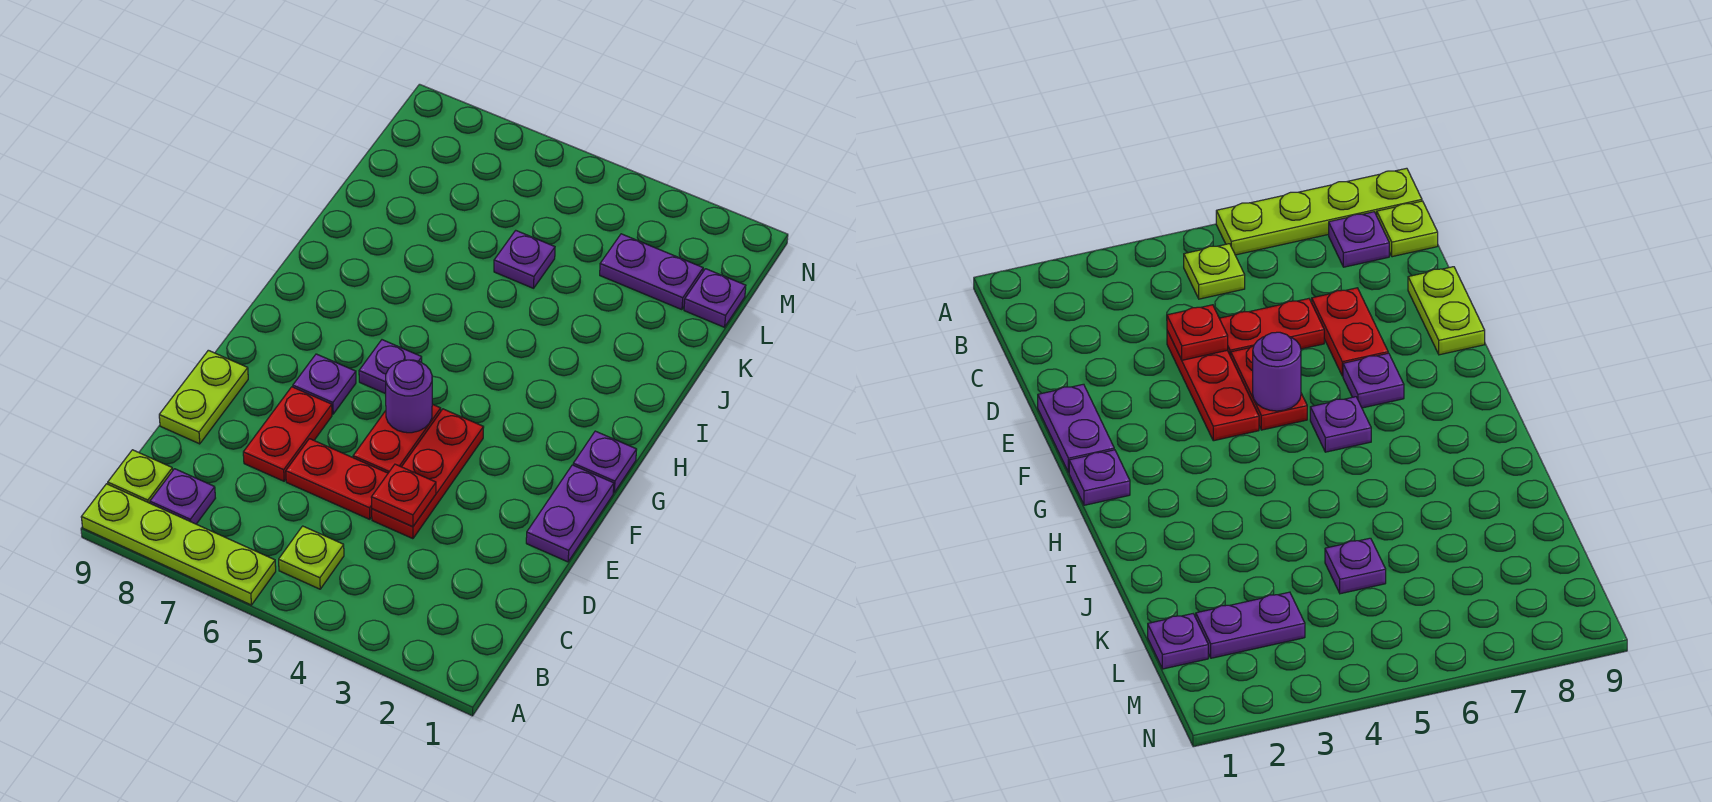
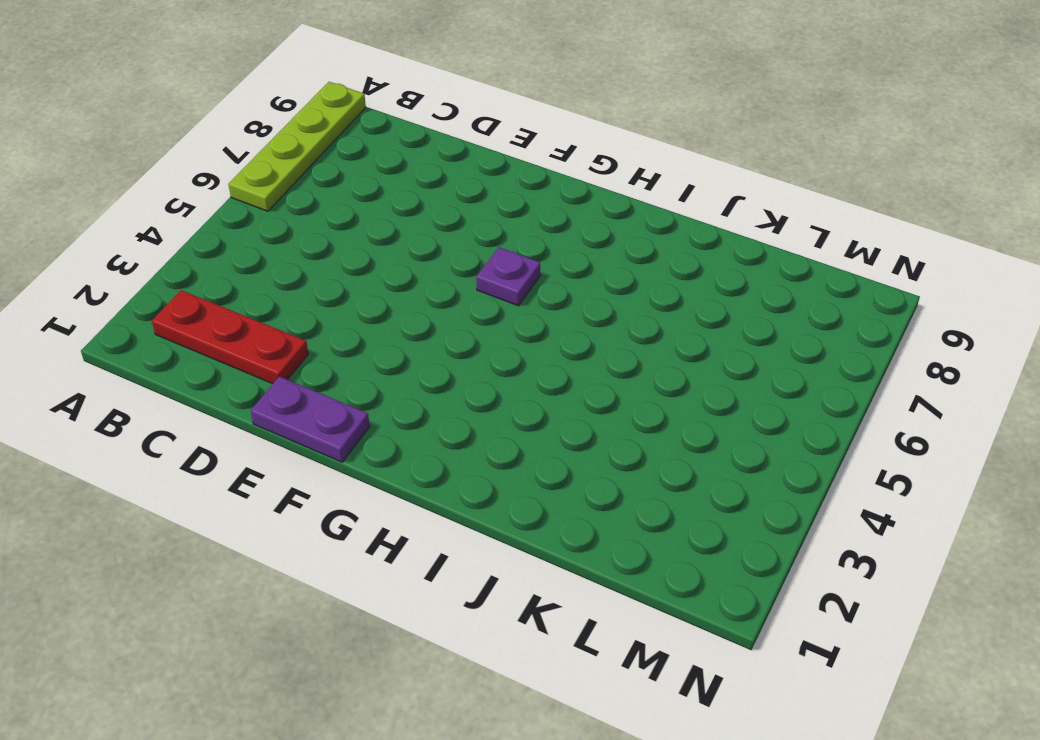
red plate B2:D2 level 1 -> red plate D4:F4 level 1
none -> lime plate B5 level 1
none -> purple plate B8 level 1
none -> lime plate B9 level 1

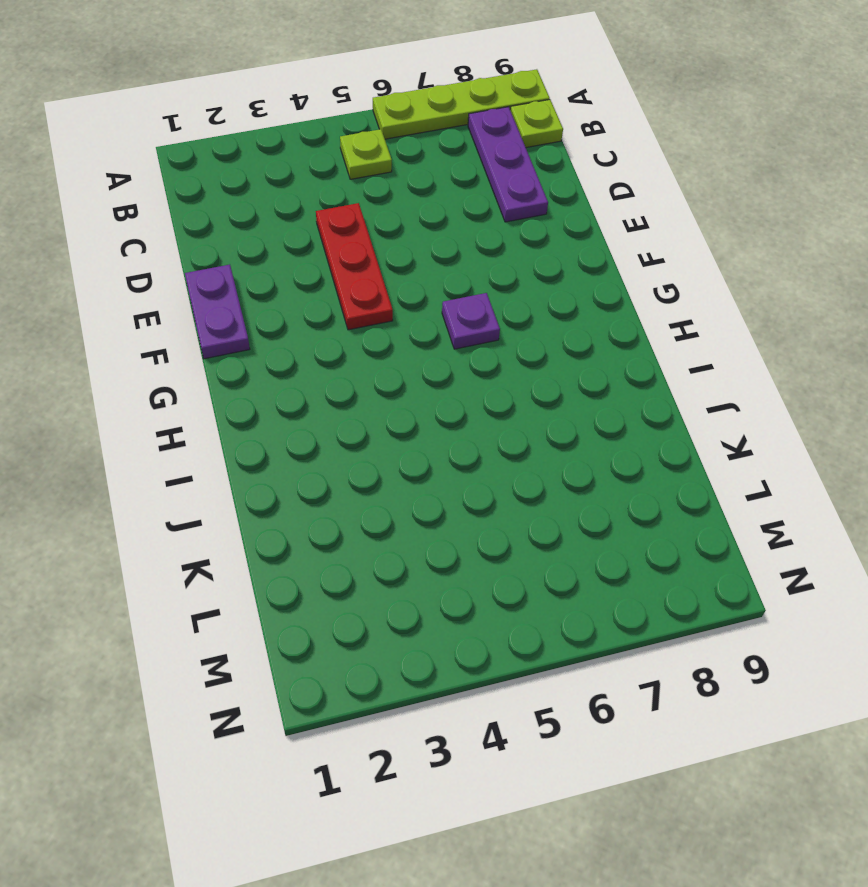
purple plate B8:D8 level 1 -> purple plate B8 level 1
none -> red plate D5:D6 level 1
none -> red plate D7:E7 level 1
none -> lime plate D9:E9 level 1

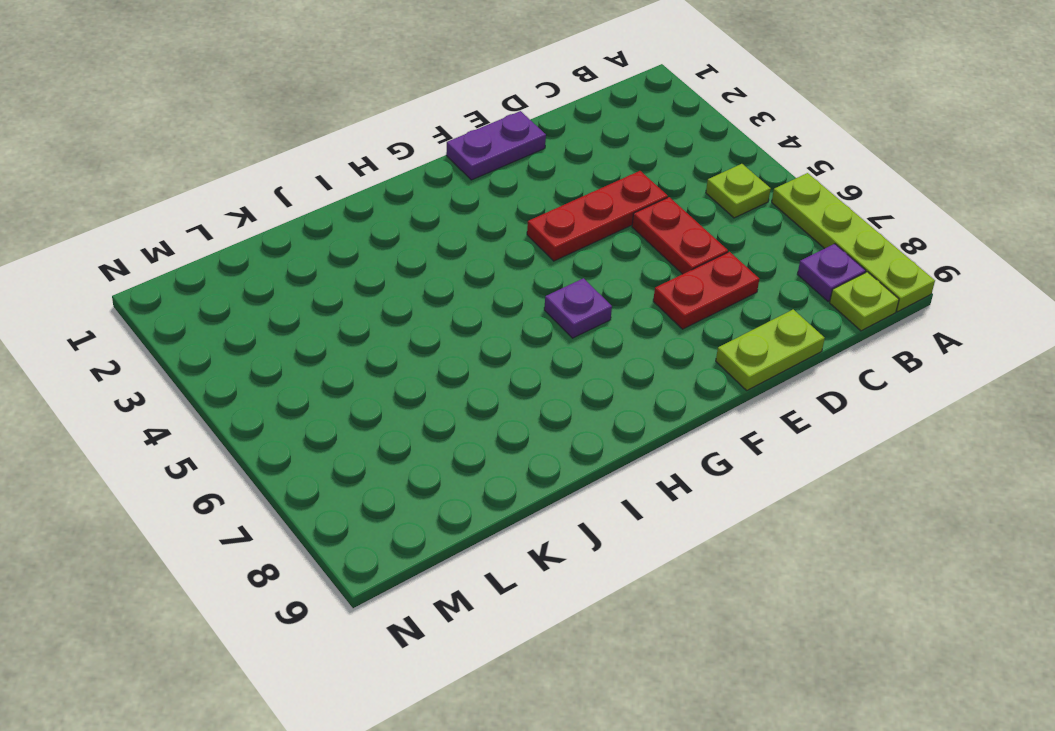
none -> red plate E5:F5 level 1
none -> purple plate F7 level 1
none -> purple plate G1 level 1

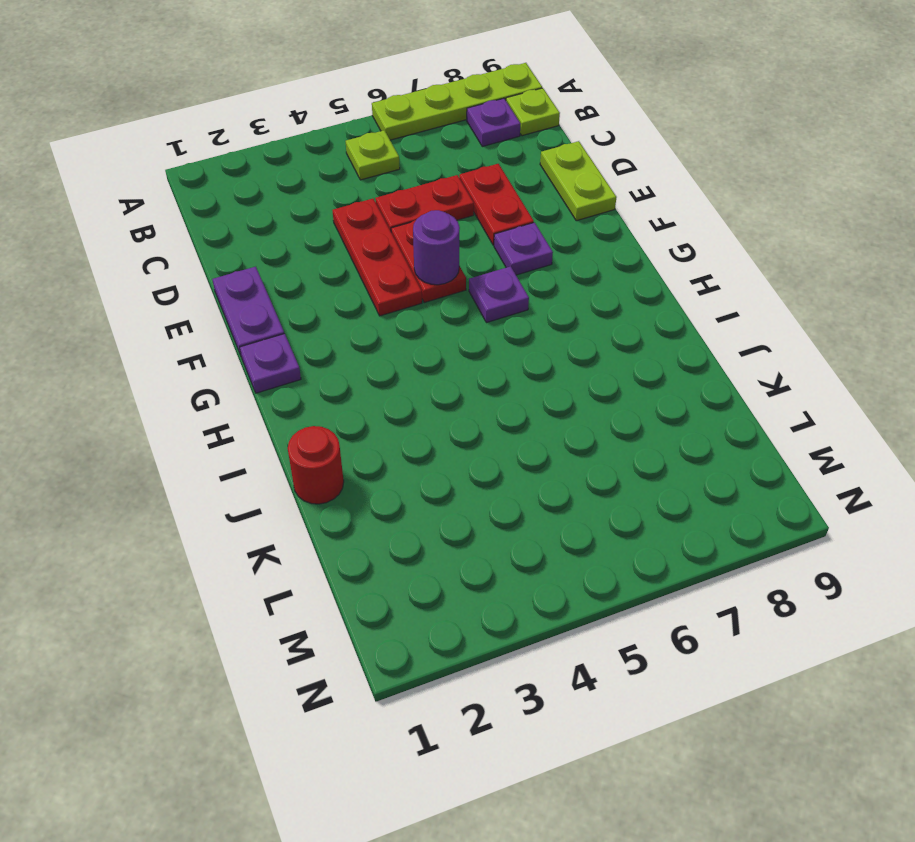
red round brick J1 level 1 -> none
none -> purple plate K5 level 1
none -> purple plate L1 level 1
none -> purple plate L2:L3 level 1

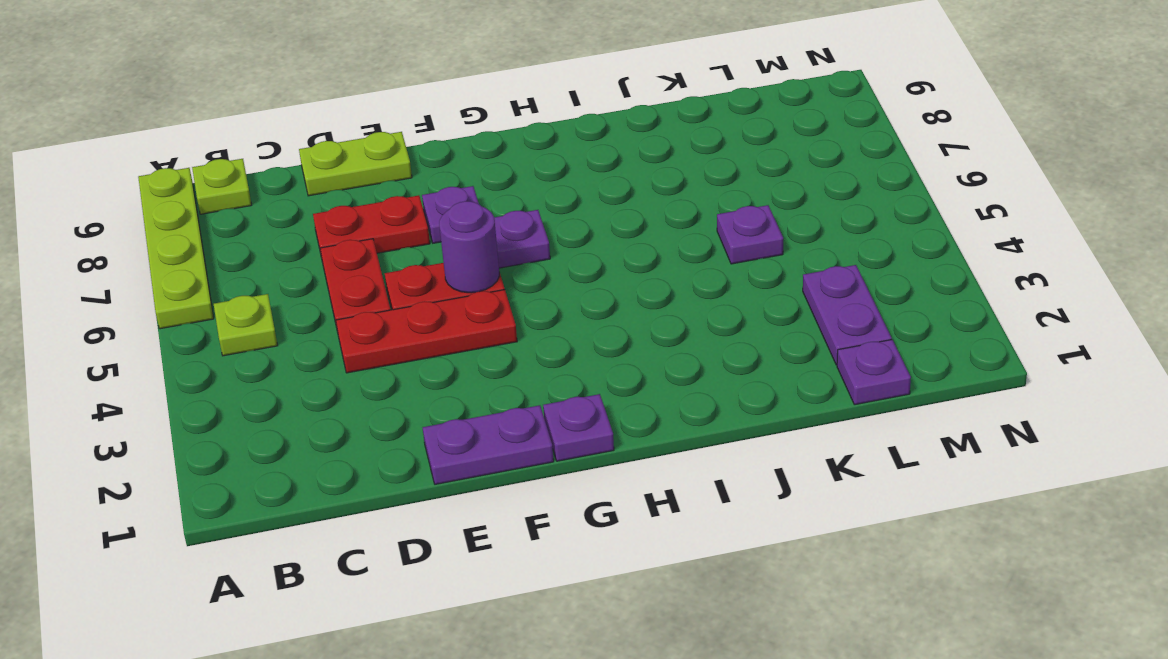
none -> purple plate B8 level 1
none -> red plate D4 level 2

